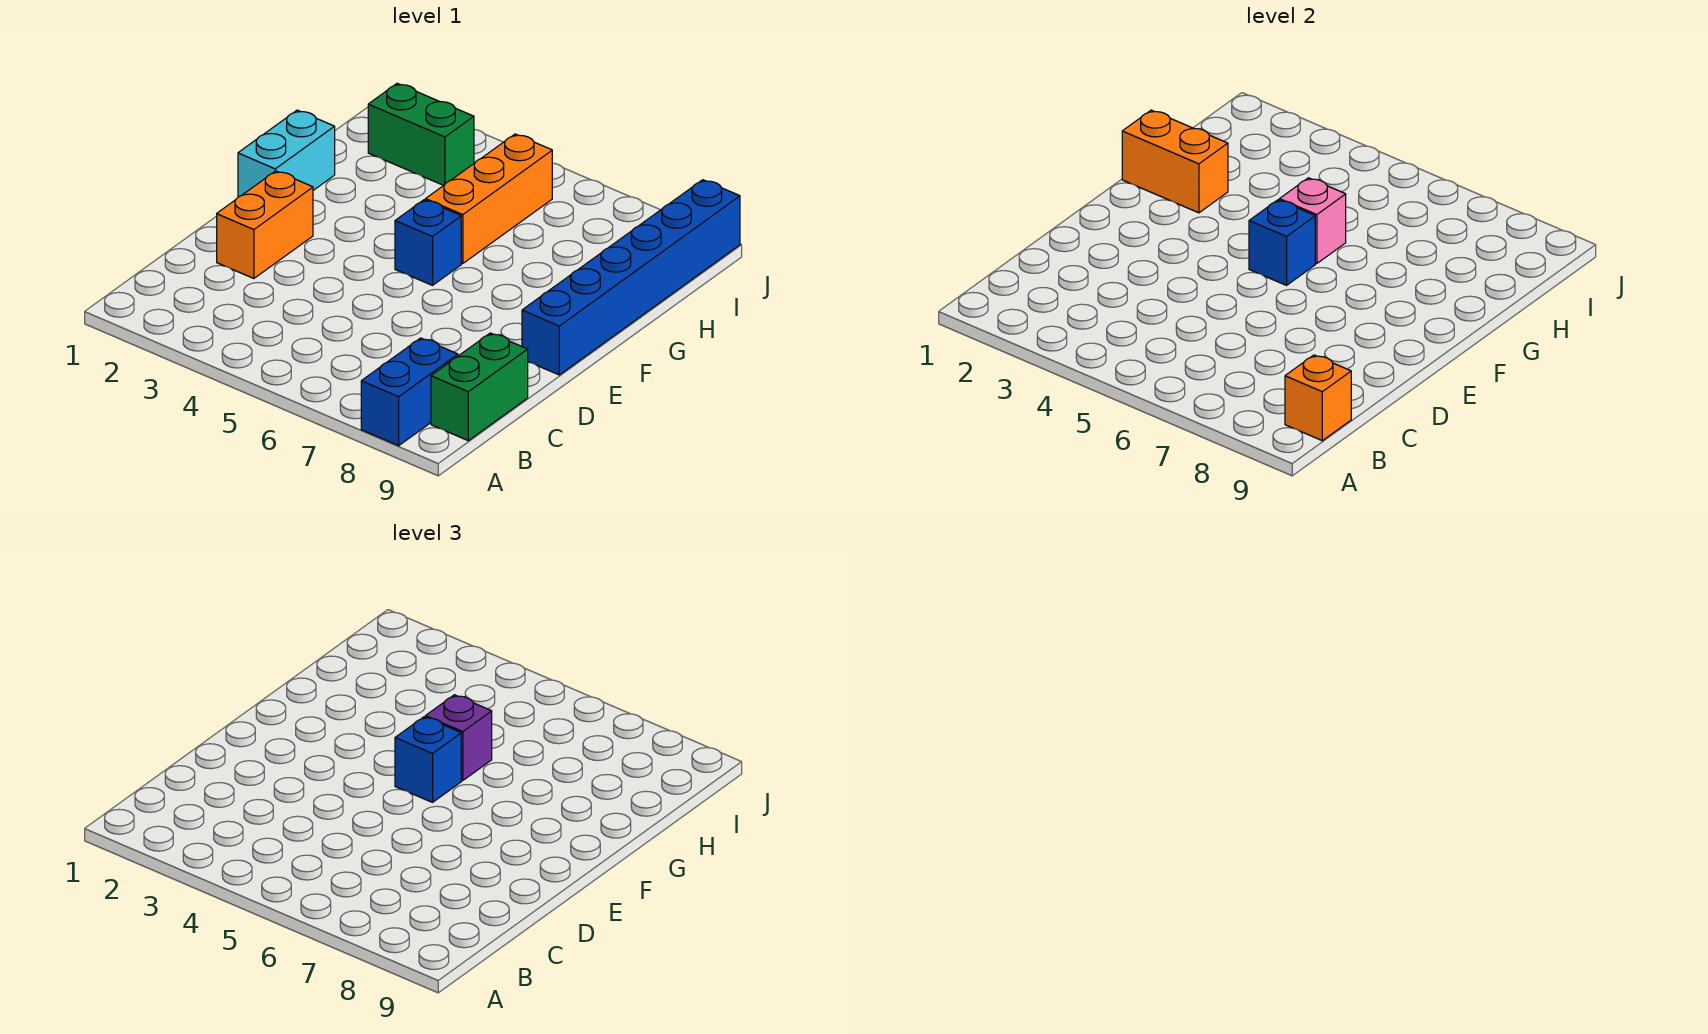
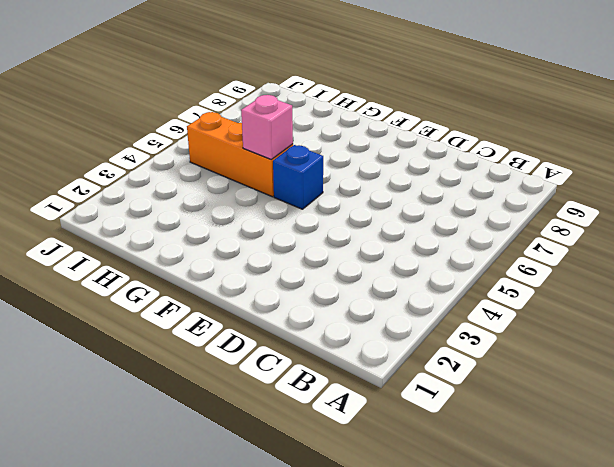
none -> blue brick A8:B8 level 1
none -> green brick B9:C9 level 1
none -> orange brick D2:E2 level 1

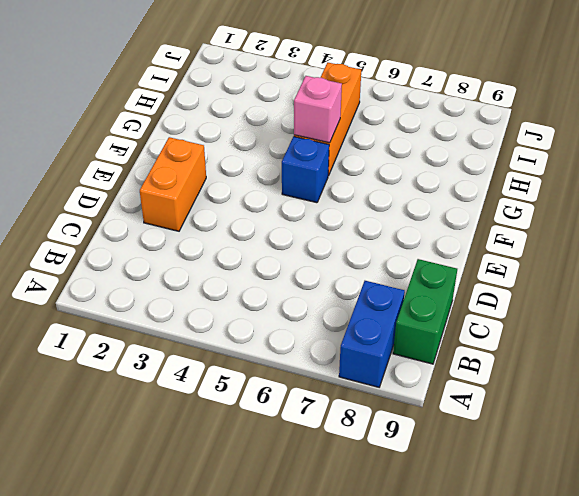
none -> blue brick E9:J9 level 1
none -> cyan brick F1:G1 level 1
none -> green brick I2:I3 level 1

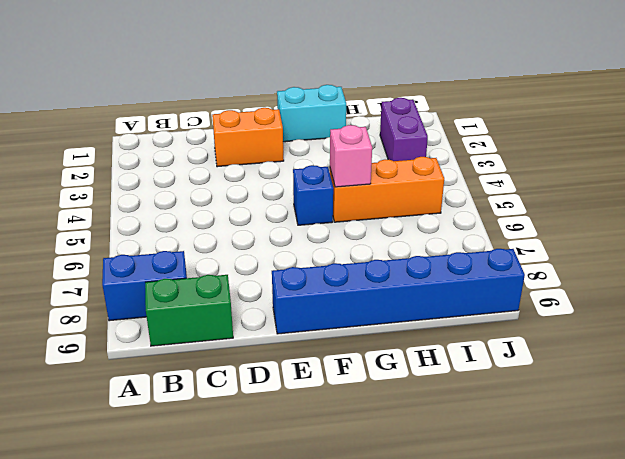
purple brick I2:I3 level 1 -> green brick I2:I3 level 1
none -> orange brick B9 level 2
none -> blue brick F5 level 2
none -> orange brick G1:G2 level 2

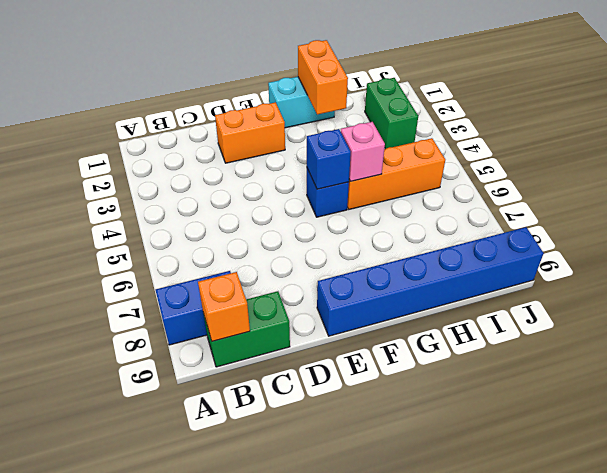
none -> blue brick F5 level 3
none -> purple brick G5 level 3

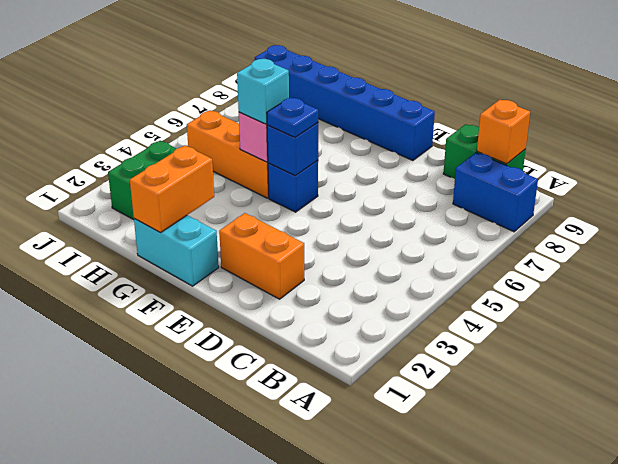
blue plate F5 level 3 -> blue brick F5 level 3
cyan brick G5 level 3 -> purple brick G5 level 3

